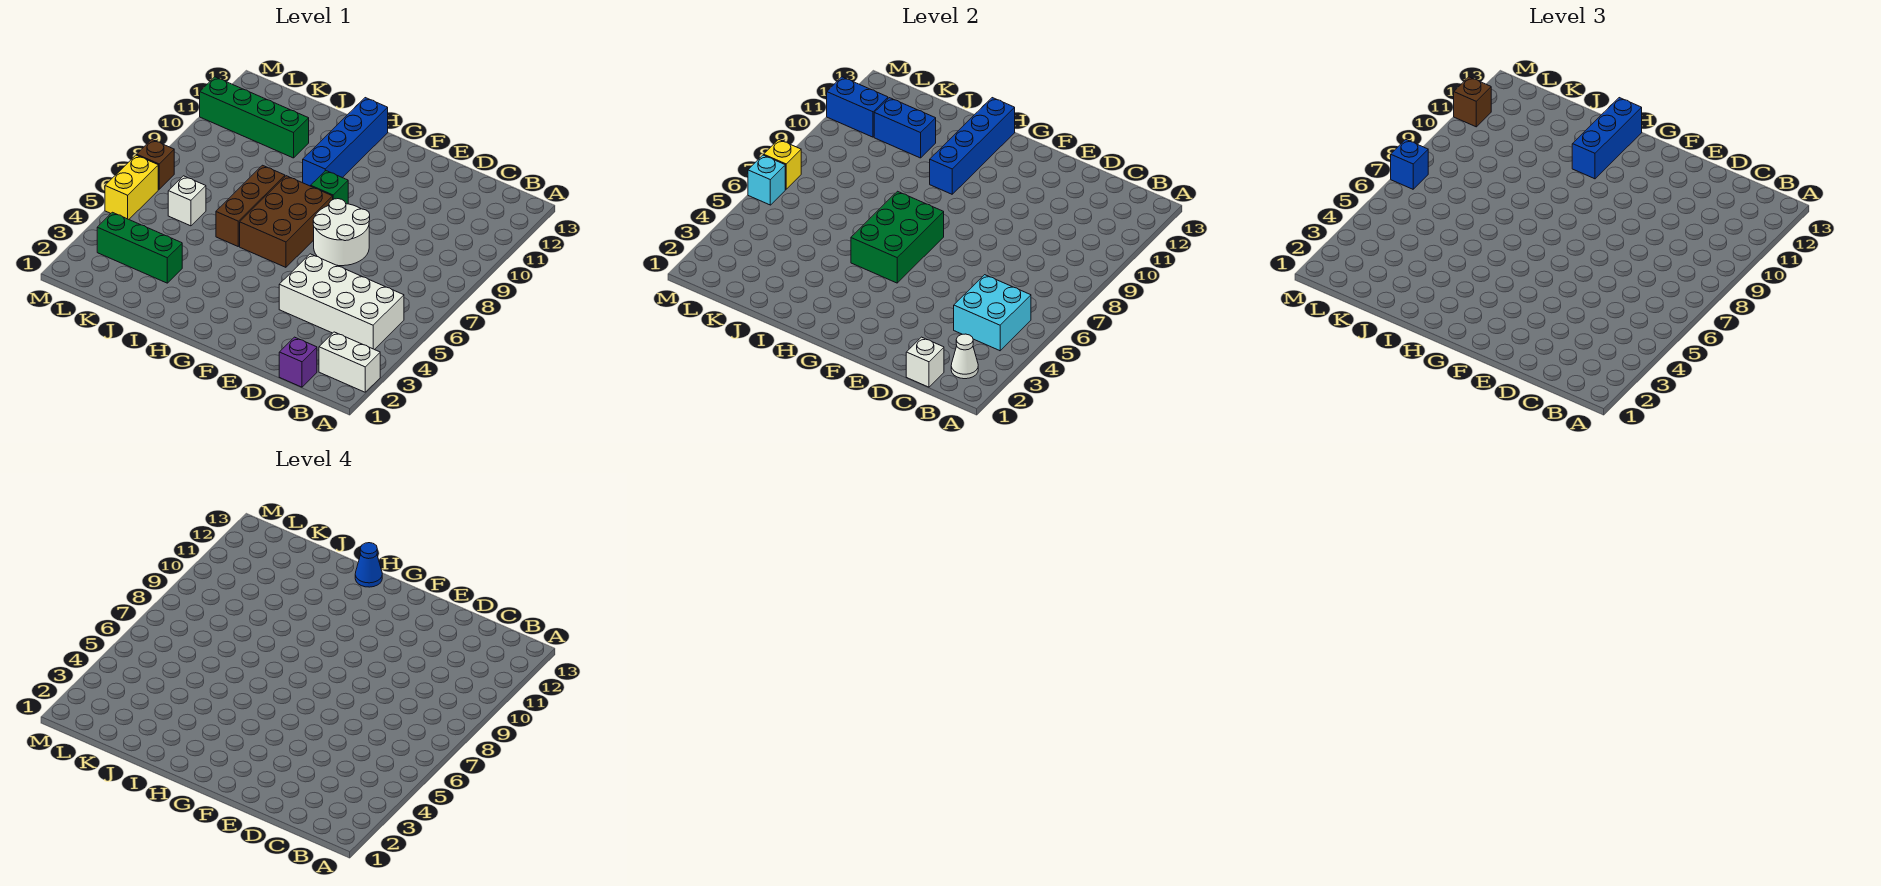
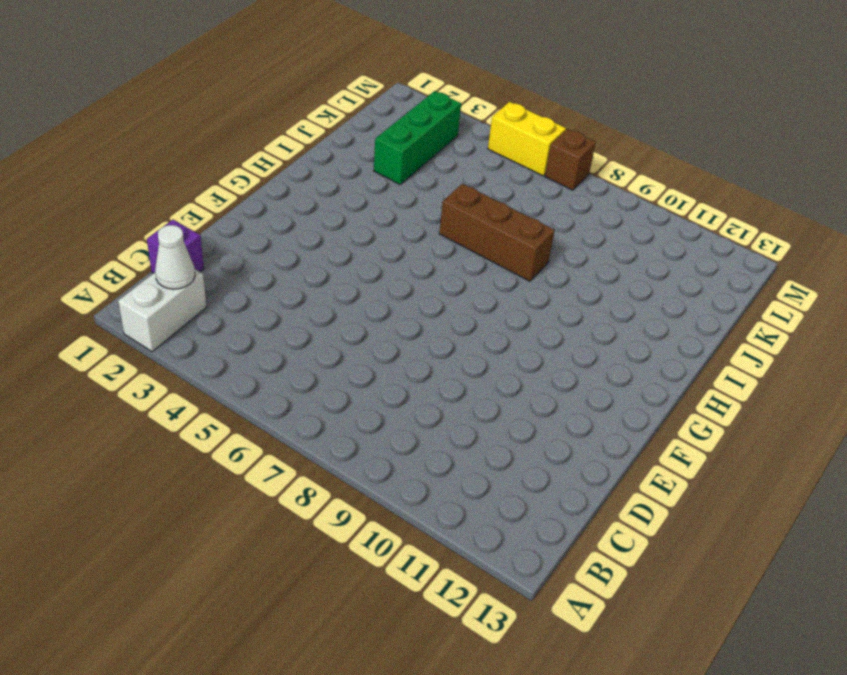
none -> white brick B4:E5 level 1
none -> white round brick E7:F8 level 1
none -> brown brick G6:H8 level 1

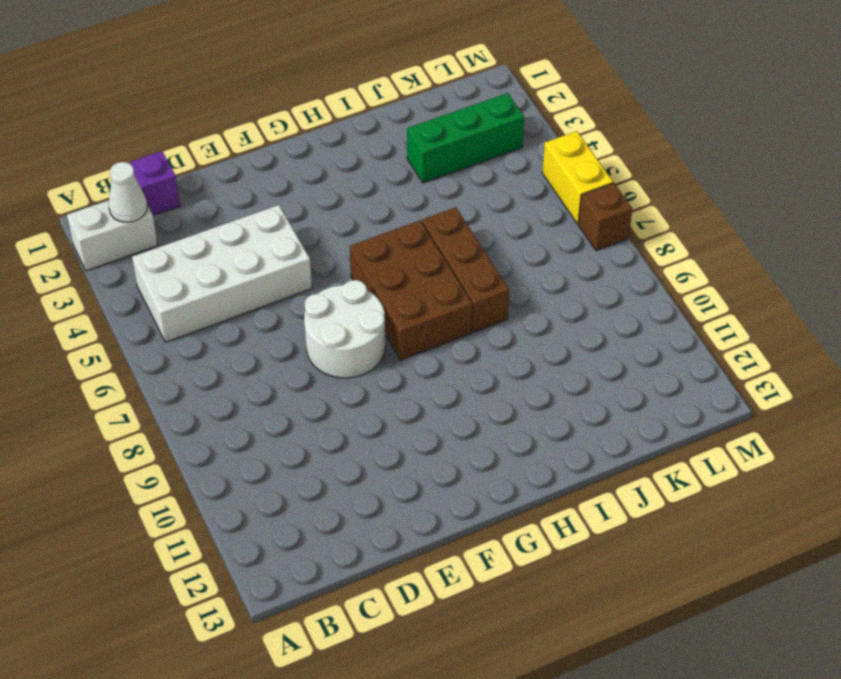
none -> green brick G9 level 1
none -> blue brick H10:H13 level 1
none -> green brick J11:M11 level 1

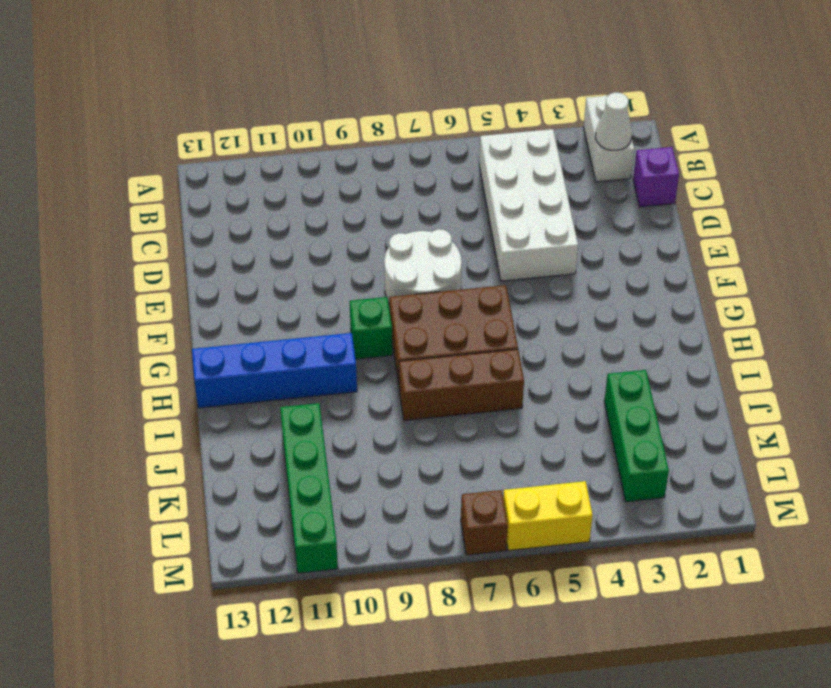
none -> white brick K6 level 1
none -> cyan brick B4:C5 level 2
none -> white brick C1 level 2

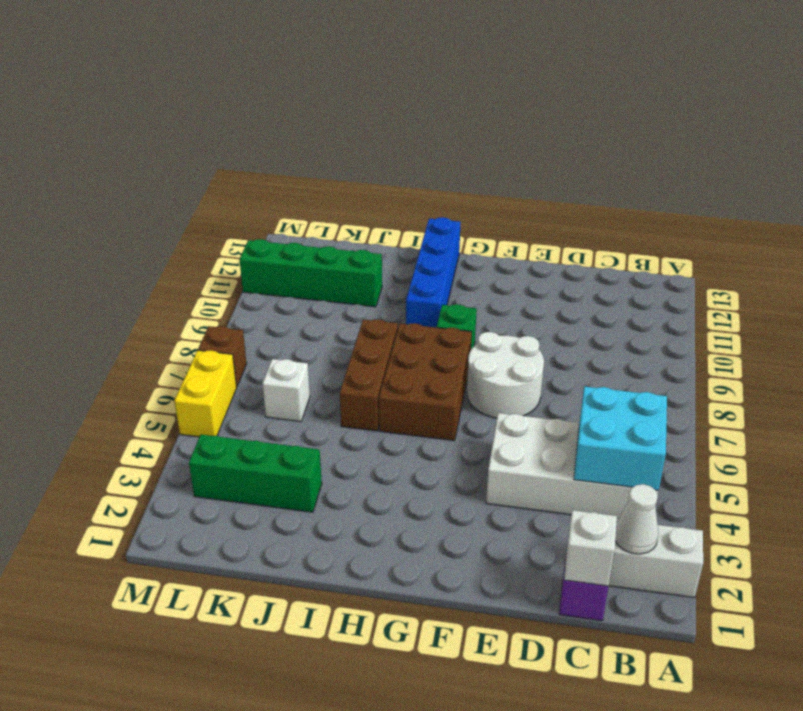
none -> green brick G5:H7 level 2
none -> blue brick H10:H13 level 2
none -> blue brick J11:K11 level 2

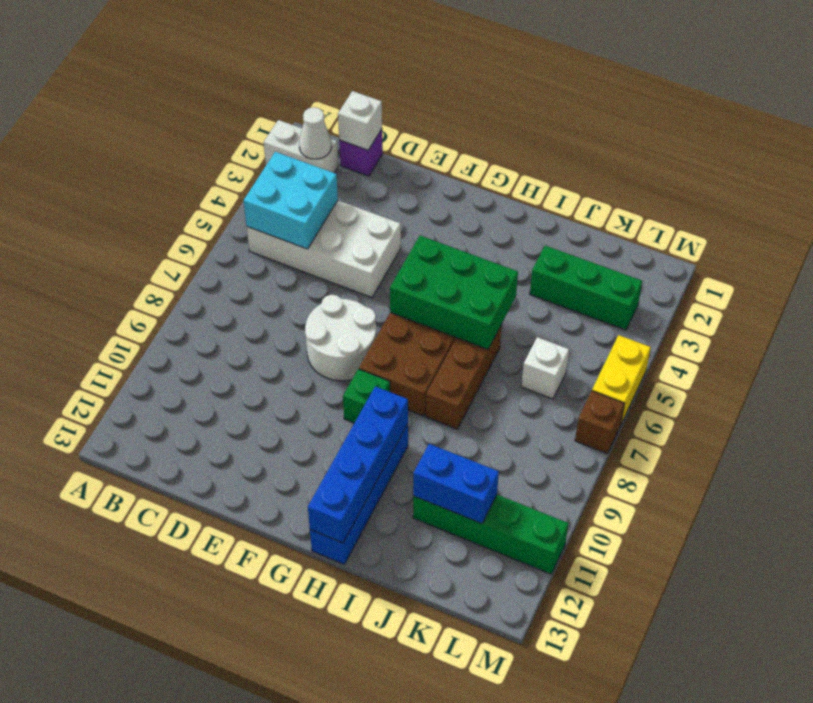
green brick G5:I6 level 2 -> green brick G5:H7 level 2
none -> blue brick L11:M11 level 2
none -> cyan brick M6 level 2
none -> yellow brick M7 level 2

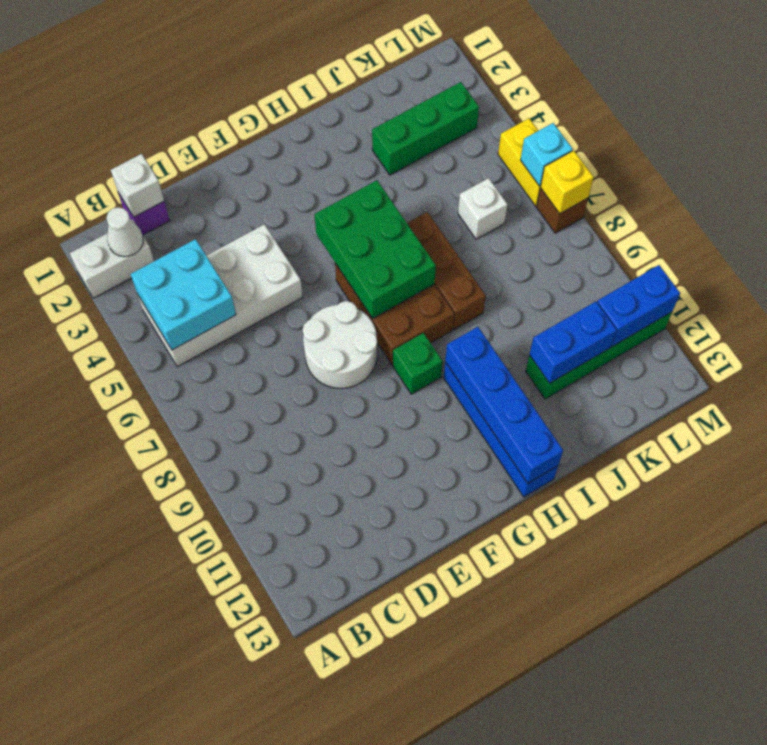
none -> blue brick H11:H13 level 3
none -> blue brick M7 level 3
none -> brown brick M11 level 3

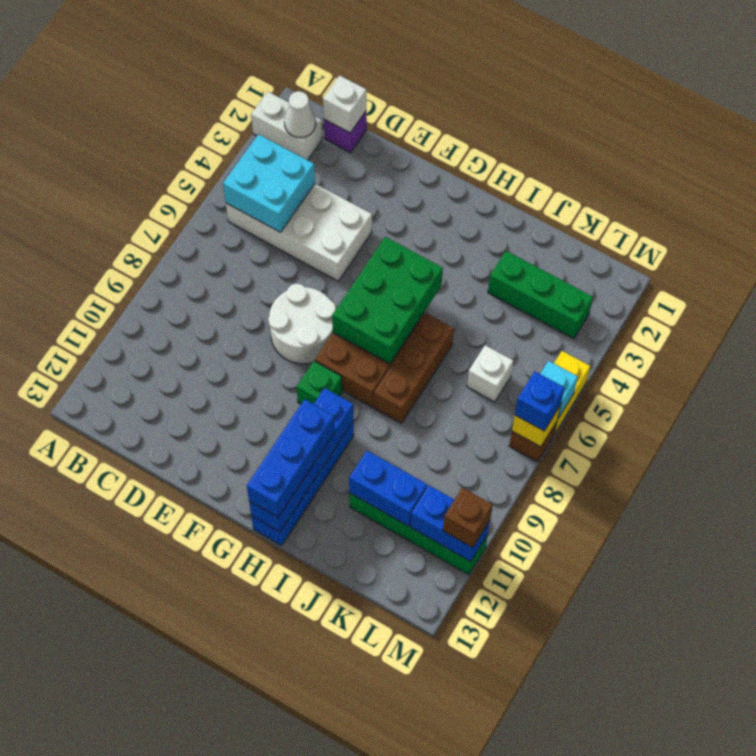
none -> blue cone H13 level 4

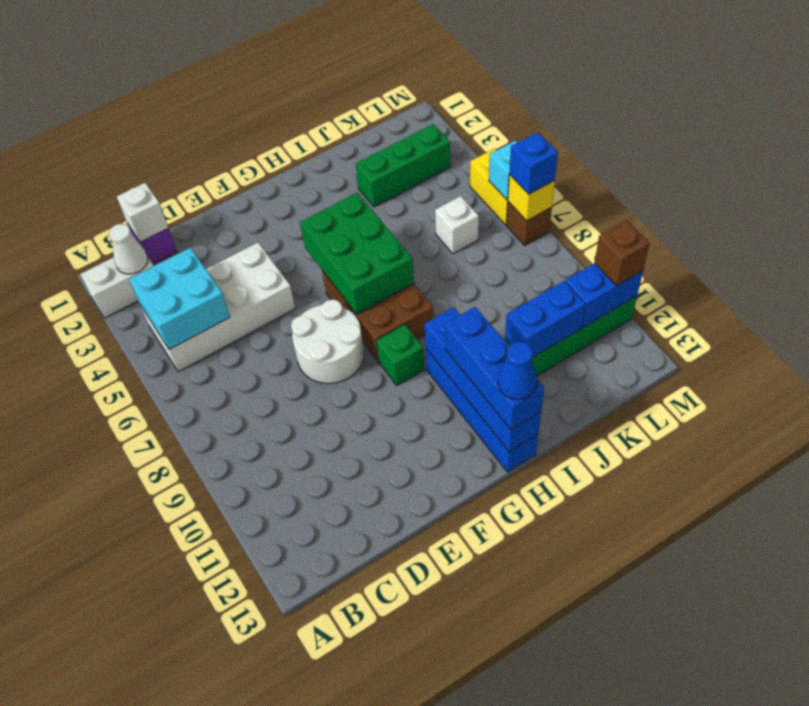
none -> brown brick I6:I8 level 1

